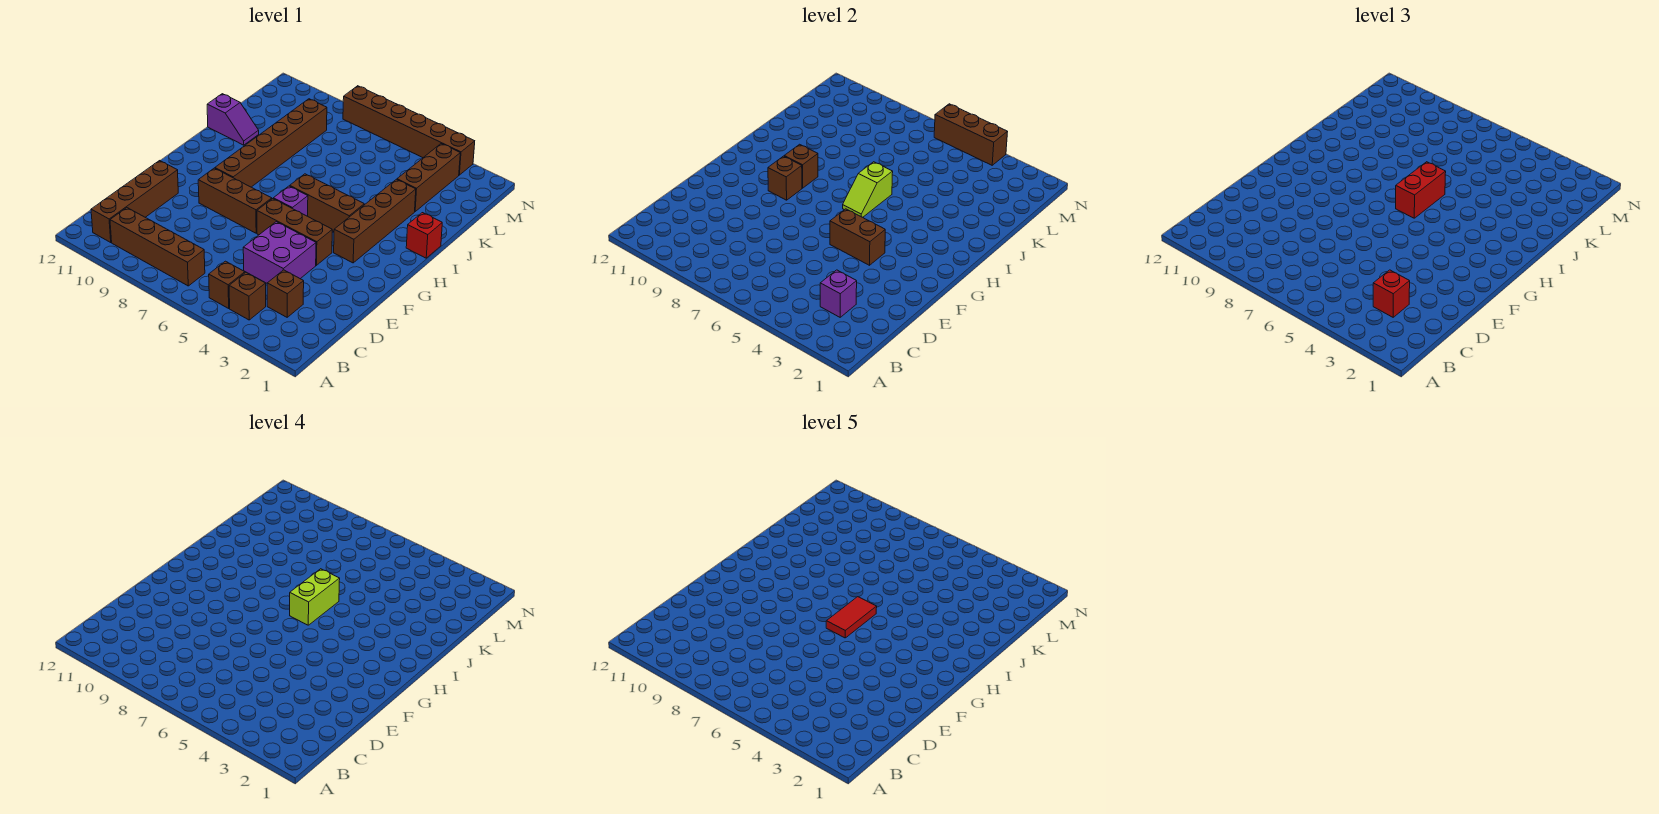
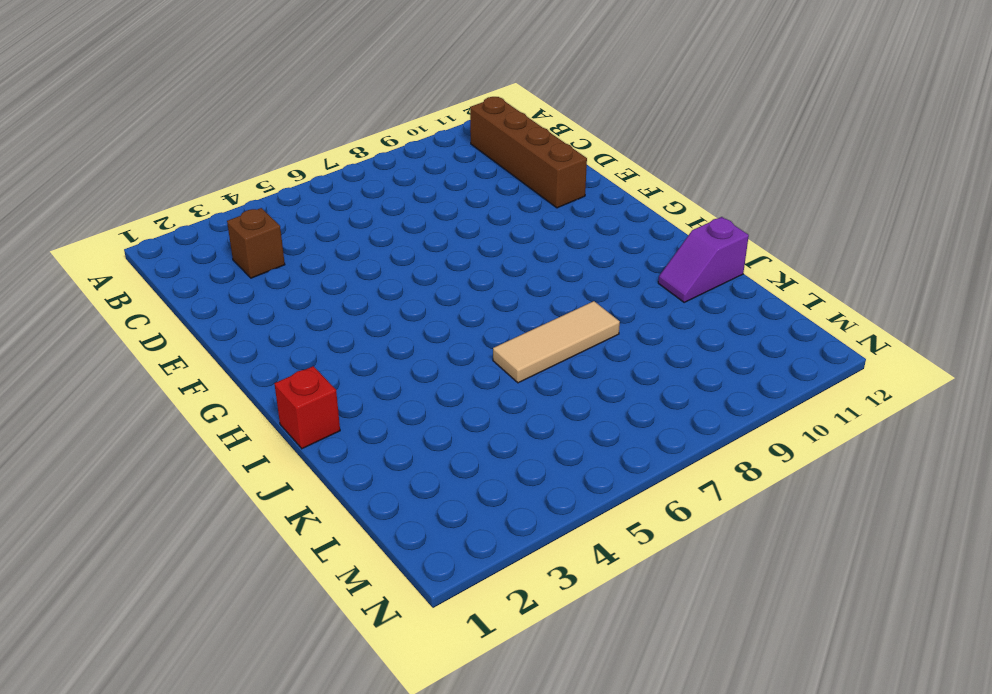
tan tile J6:J8 level 1 -> none
none -> brown brick B4 level 1
none -> brown brick B5 level 1
none -> brown brick B7:B10 level 1

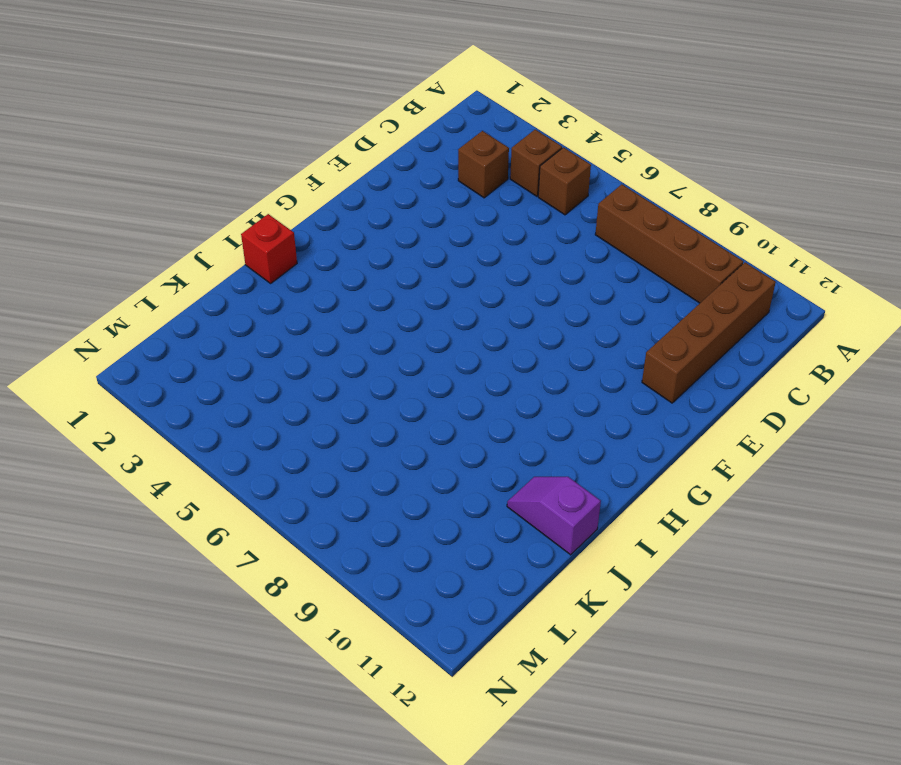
none -> purple brick D4:E5 level 1
none -> brown brick F4:F6 level 1
none -> brown brick F7:F9 level 1

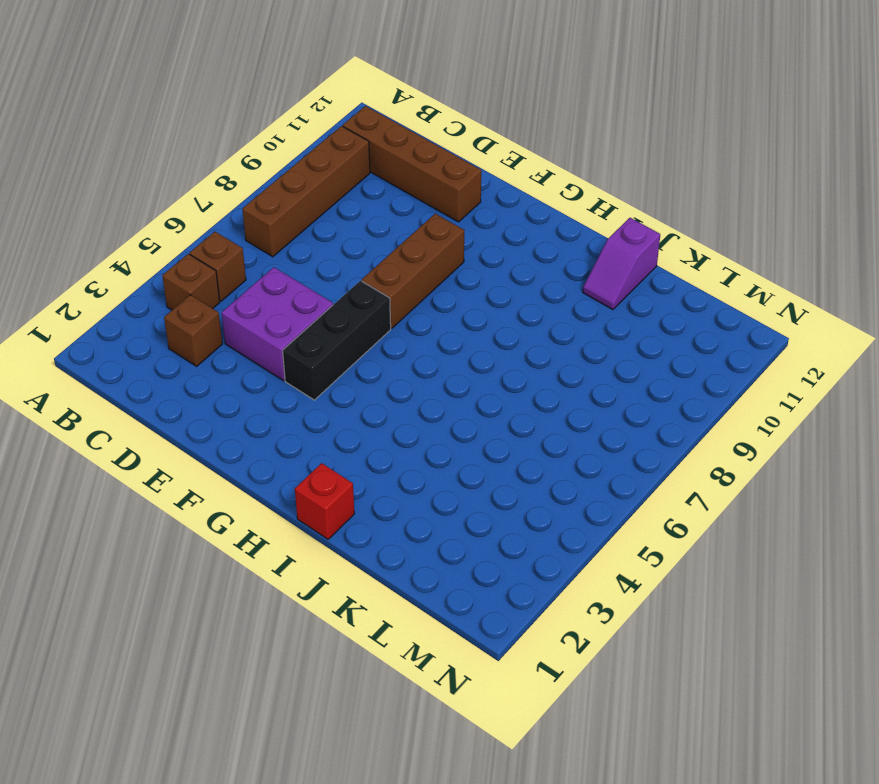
black brick F4:F6 level 1 -> brown brick F4:F6 level 1
none -> brown brick G3:J3 level 1
none -> purple brick G6 level 1
none -> brown brick G9:L9 level 1

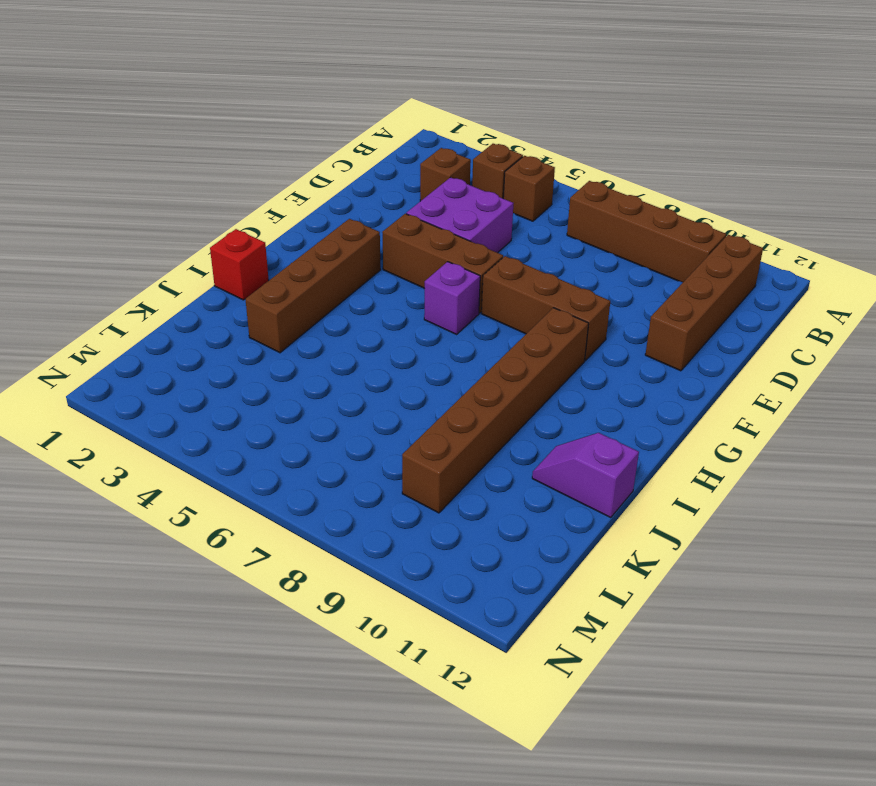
none -> brown brick H4:H6 level 1
none -> brown brick K3:M3 level 1
none -> brown brick N3:N8 level 1

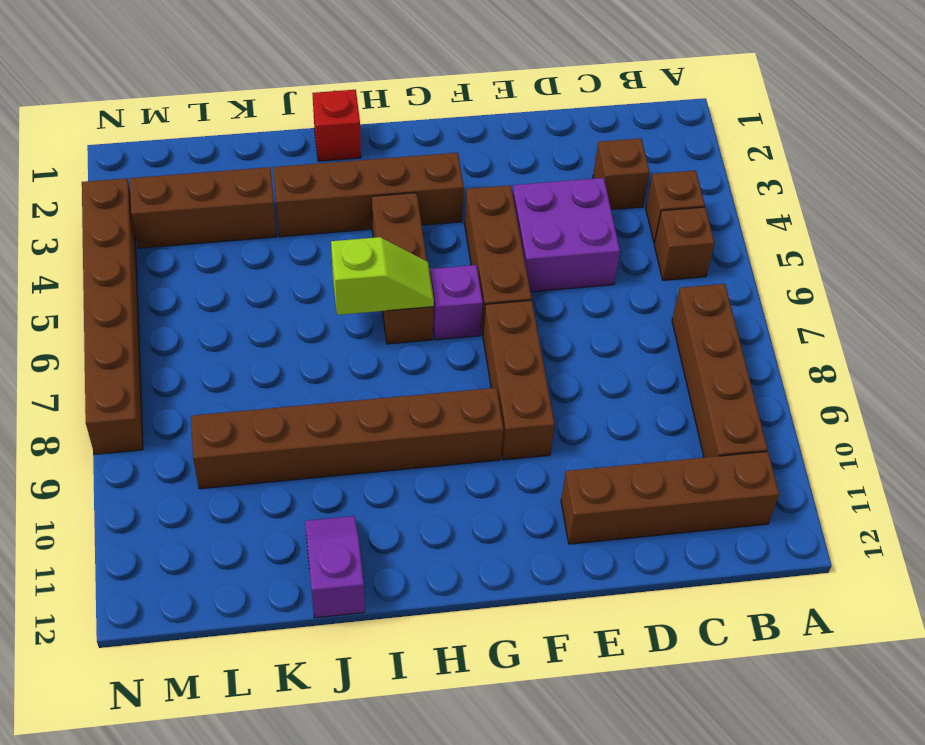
none -> purple brick C3 level 2
none -> brown brick F4:F5 level 2
none -> brown brick G9 level 2

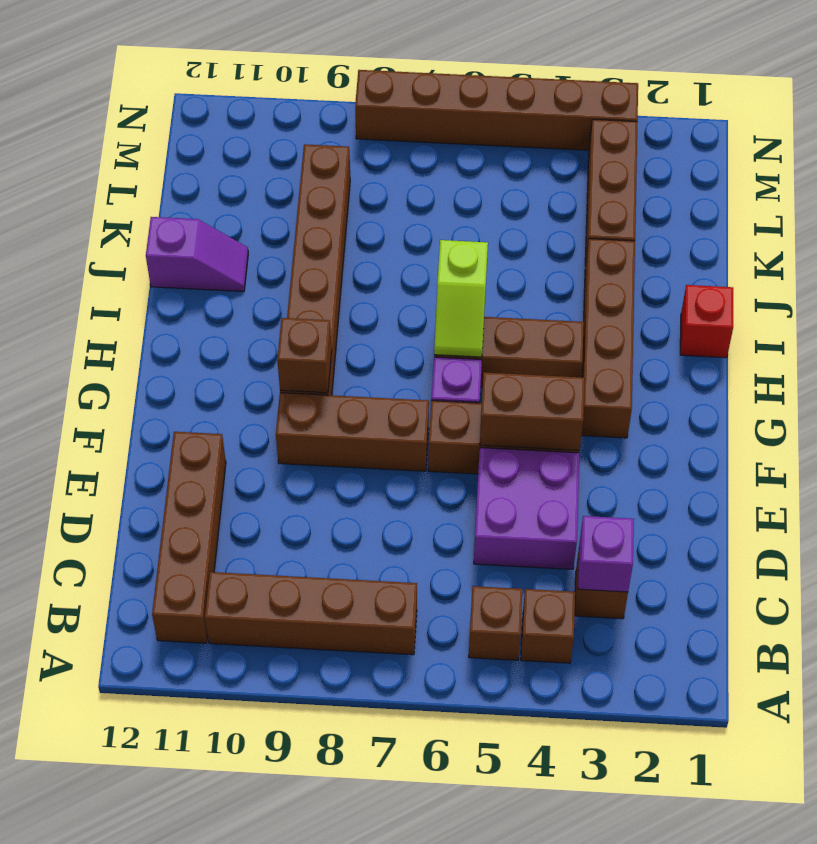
none -> brown brick H9 level 2
none -> brown brick N4:N6 level 2
none -> red brick C3 level 3

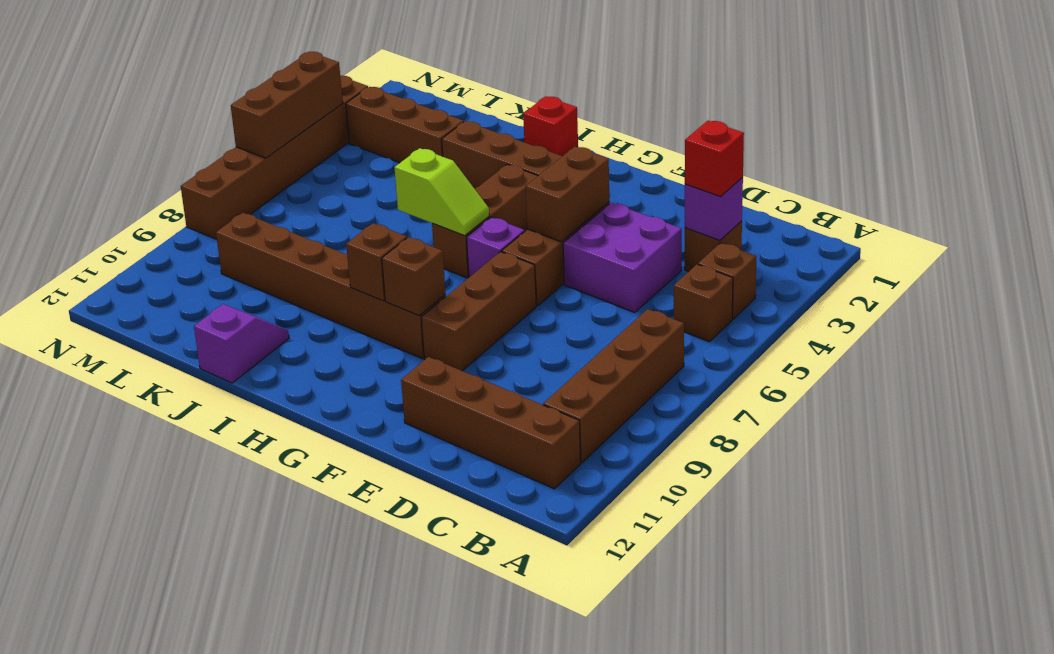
none -> red brick H6:I6 level 3
none -> lime brick H6:I6 level 4
none -> red tile G6:H6 level 5

